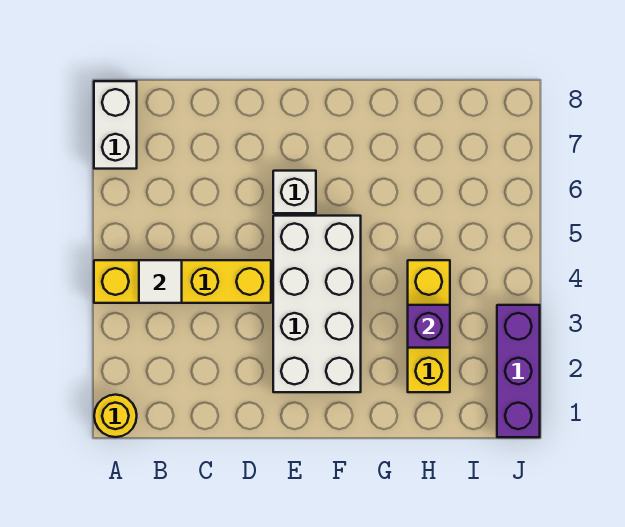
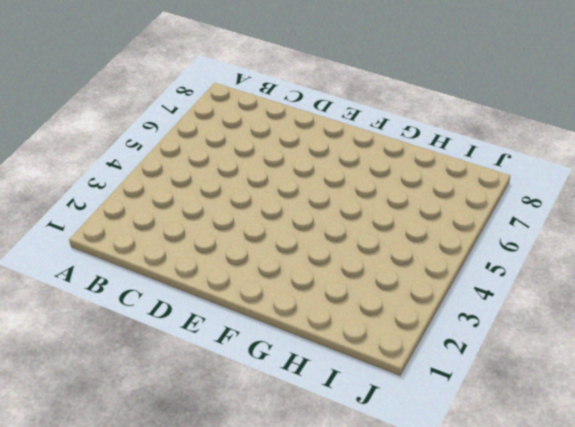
none -> yellow round brick A1 level 1
none -> yellow brick A4:D4 level 1

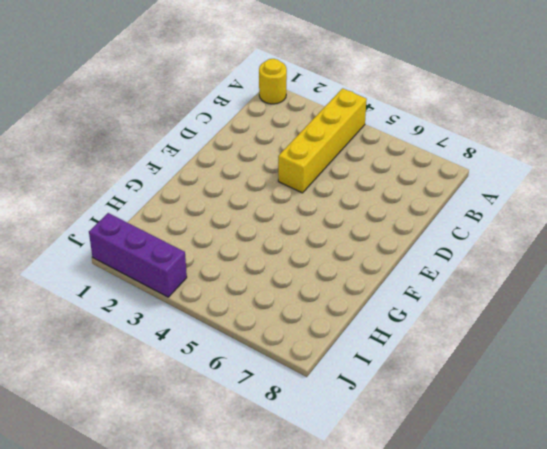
none -> white brick A7:A8 level 1
none -> white brick E2:F5 level 1

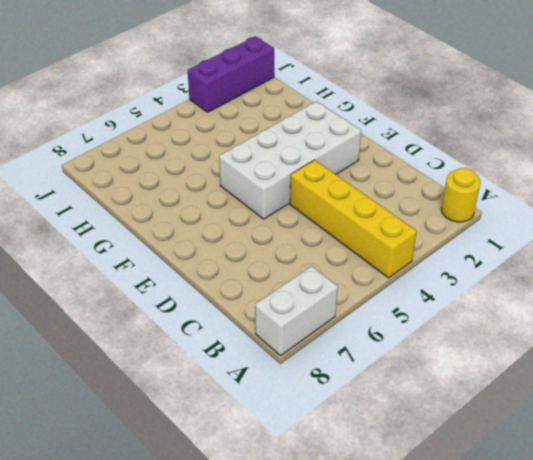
none -> white brick E6 level 1
none -> yellow brick H2:H4 level 1

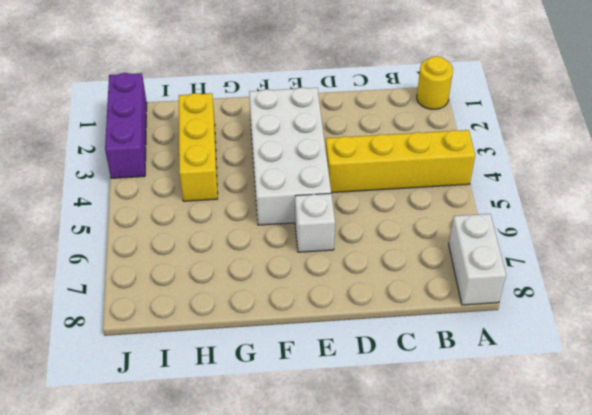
none -> white tile B4 level 2
none -> purple brick H3 level 2

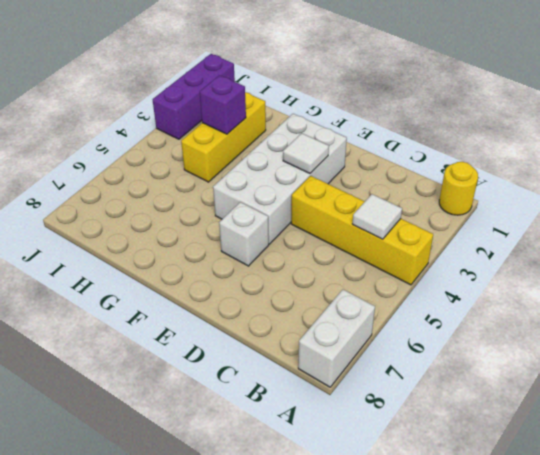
white tile E3 level 2 -> none

